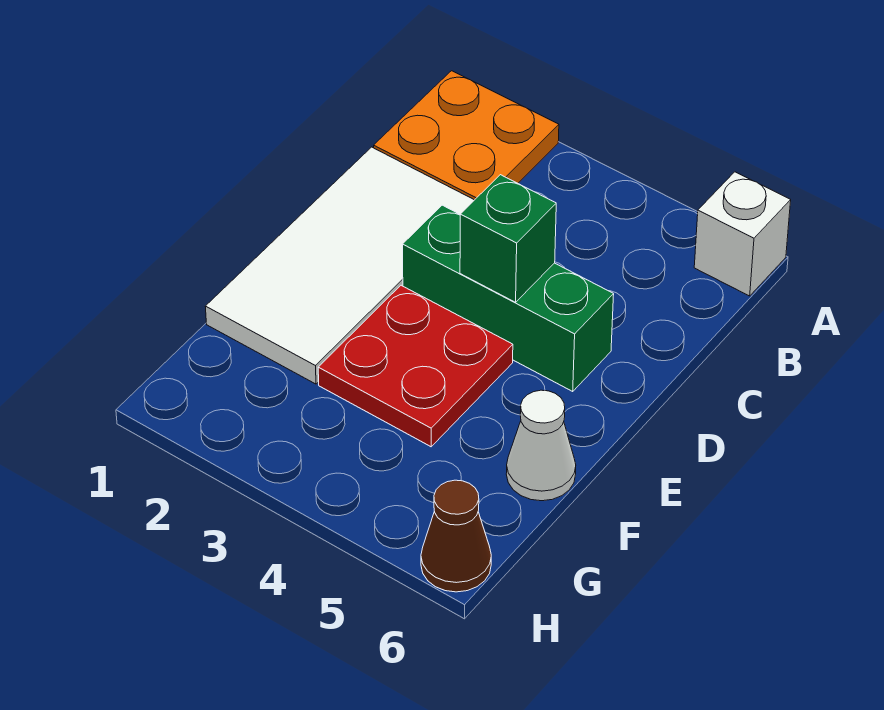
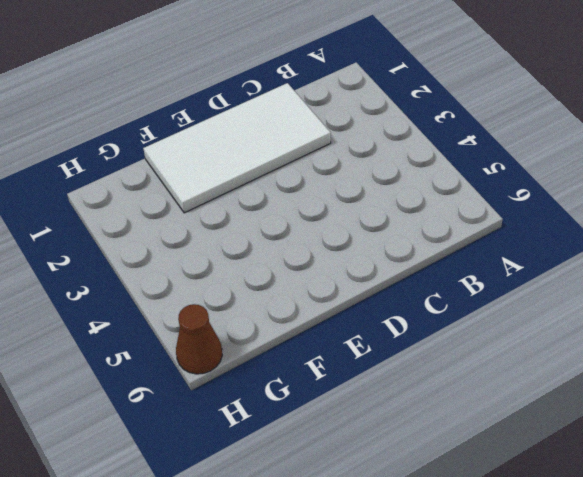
none -> orange plate A1:B2 level 1
none -> white brick A6 level 1

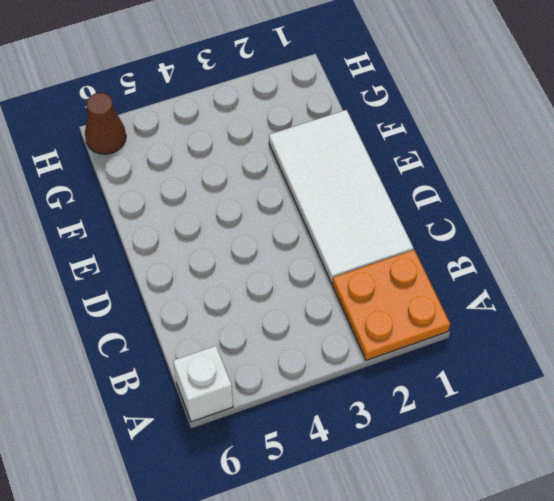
none -> green brick D3:D5 level 1
none -> red plate E3:F4 level 1

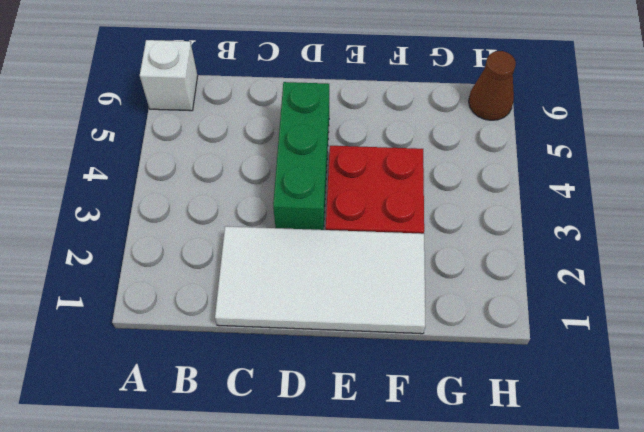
none -> orange plate A1:B2 level 1
none -> white cone F6 level 1

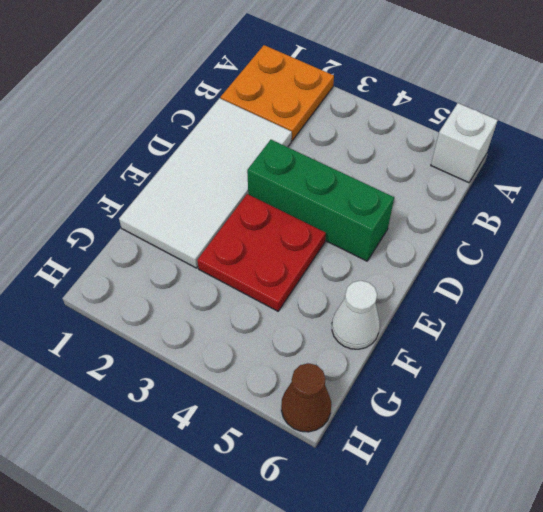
none -> green brick D4 level 2

